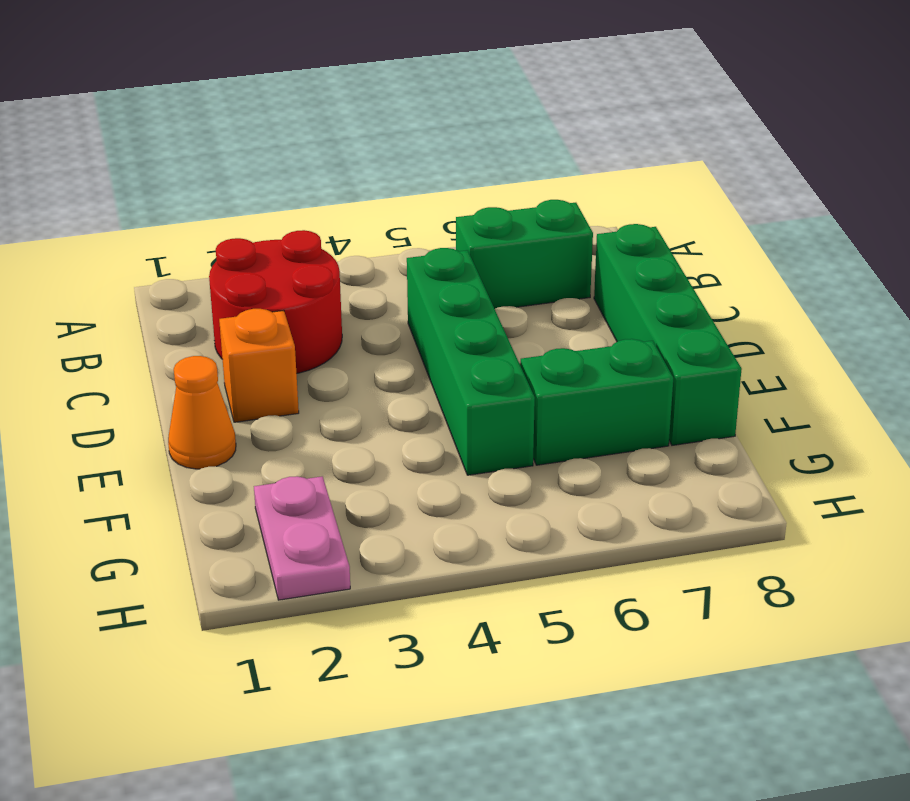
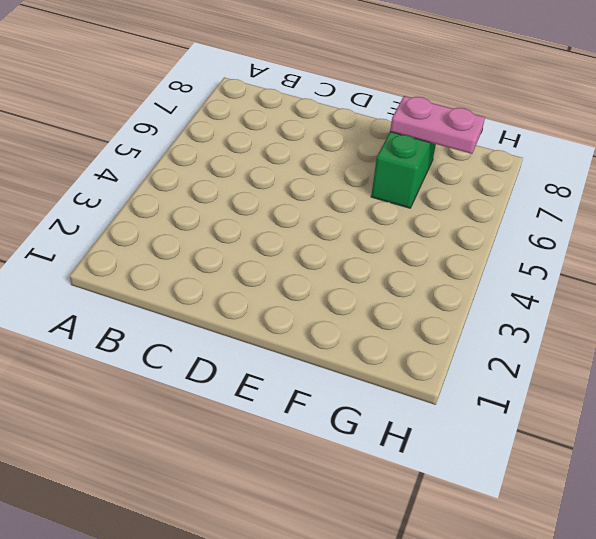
pink plate F7:G7 level 2 -> pink plate G2:H2 level 1
none -> red round brick B2:C3 level 1
none -> green brick B6:B7 level 1

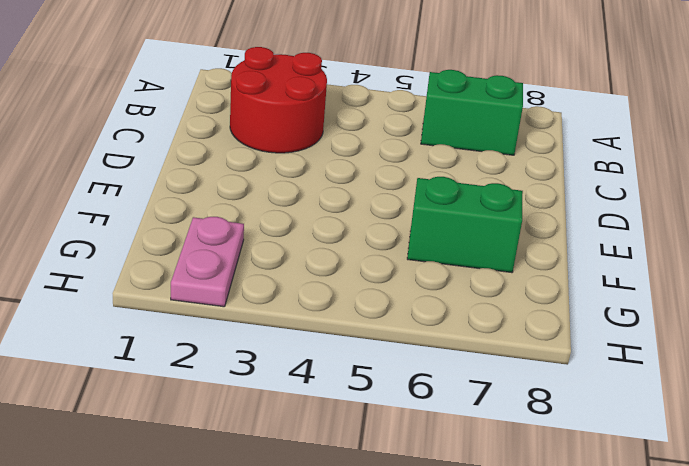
none -> green brick C5:F5 level 1
none -> green brick C8:F8 level 1

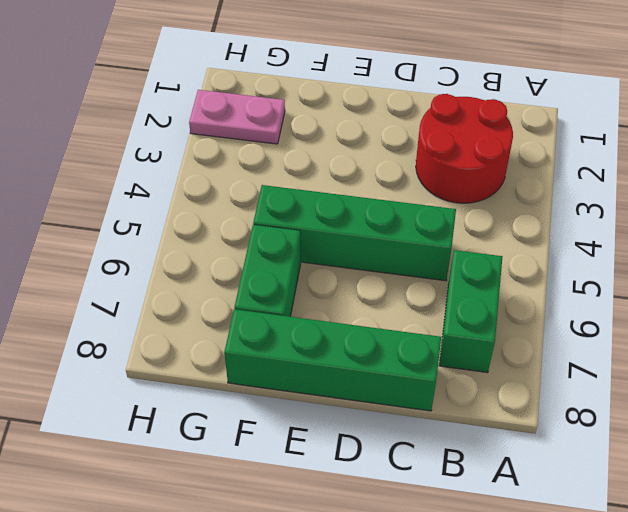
none -> orange brick D2 level 1
none -> orange cone E1 level 1

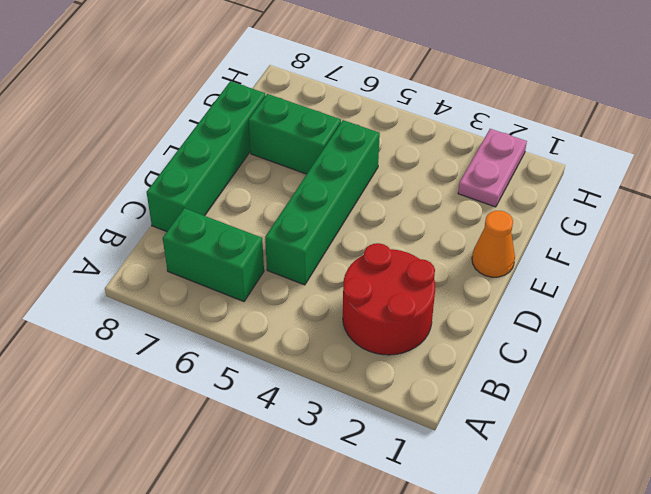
none -> orange brick D2 level 1

